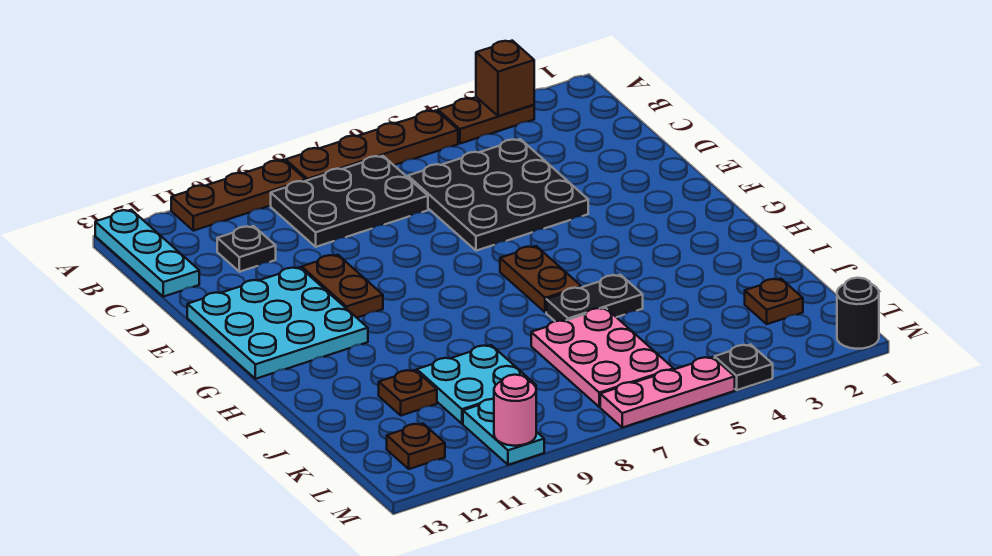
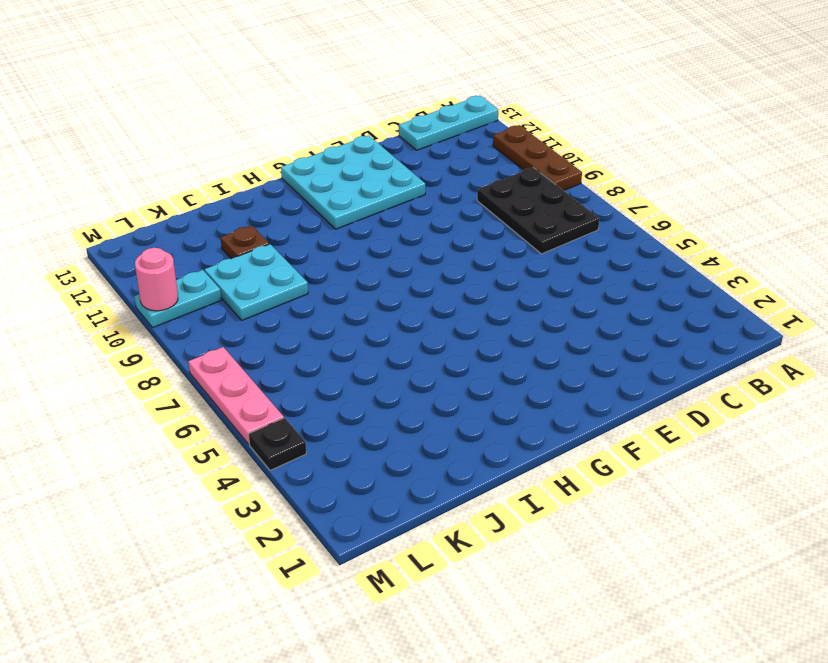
none -> brown plate A3:A4 level 1
none -> brown plate A5:A8 level 1
none -> black plate C4:E6 level 1

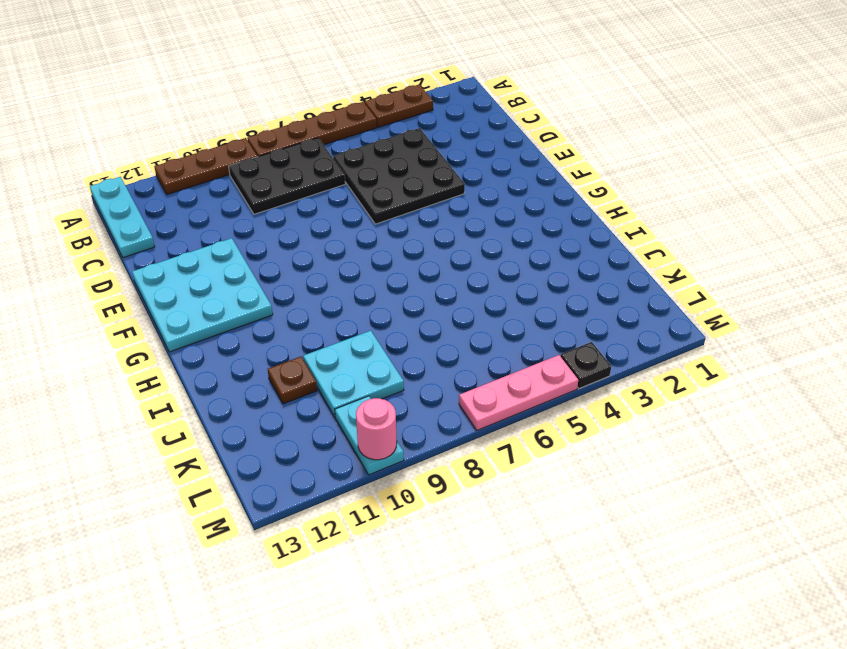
none -> black plate C11 level 1
none -> brown plate E10:F10 level 1
none -> brown plate G6:H6 level 1

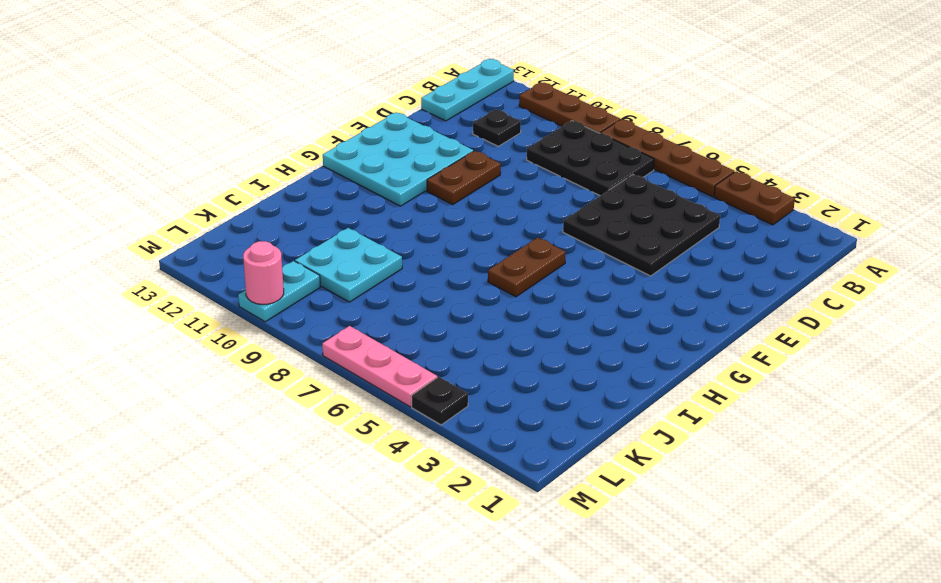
none -> black plate I5:I6 level 1
none -> pink plate J6:L7 level 1
none -> brown plate J11 level 1

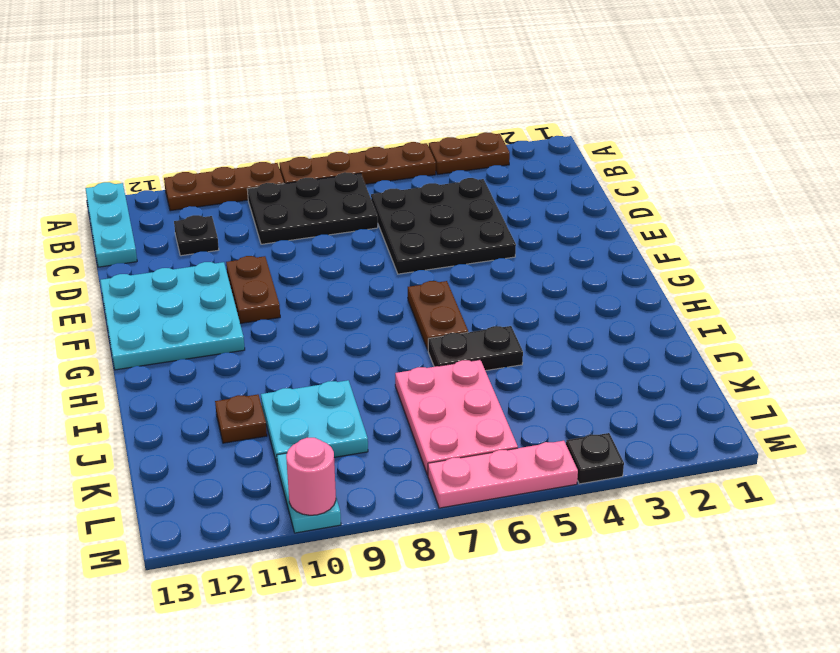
none -> brown plate K2 level 1
none -> brown plate L12 level 1
none -> black round brick M1 level 1

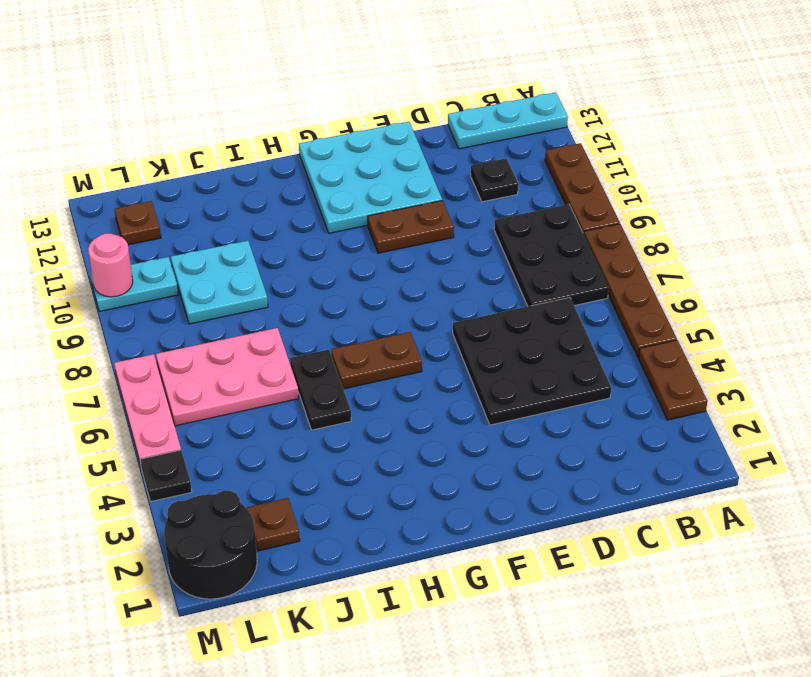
black round brick L1:M2 level 1 -> black round brick M1 level 1
none -> brown plate J11 level 1
none -> brown brick A3 level 2

